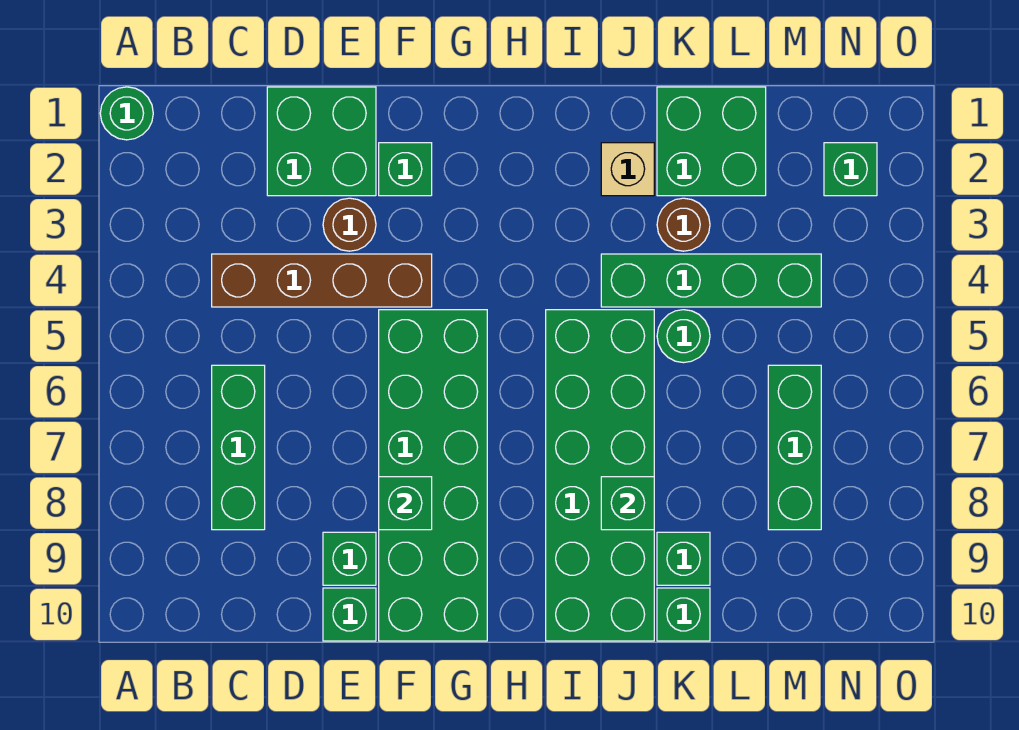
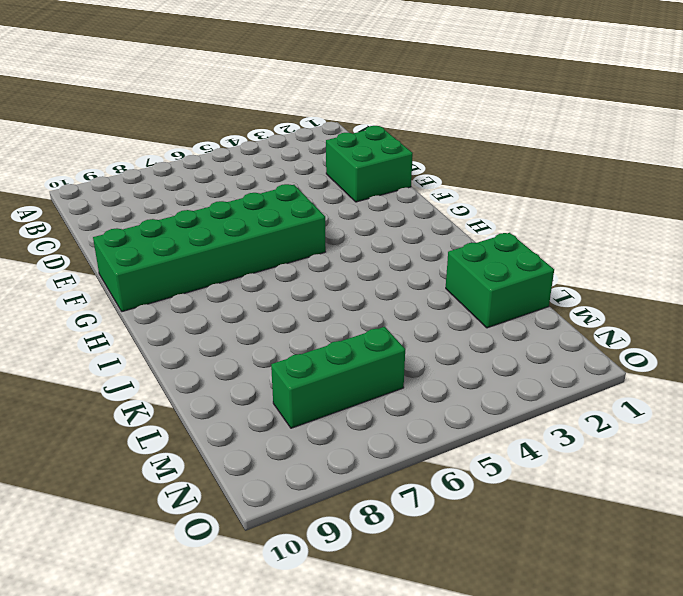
none -> green round brick A1 level 1
none -> brown brick C4:F4 level 1
none -> green brick C6:C8 level 1

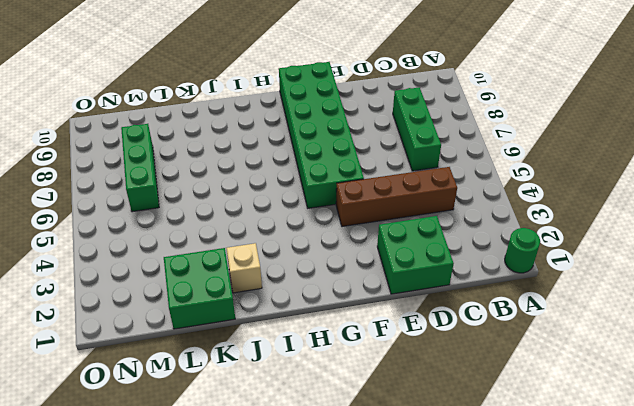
none -> brown round brick E3 level 1
none -> green brick E9 level 1
none -> green brick E10 level 1

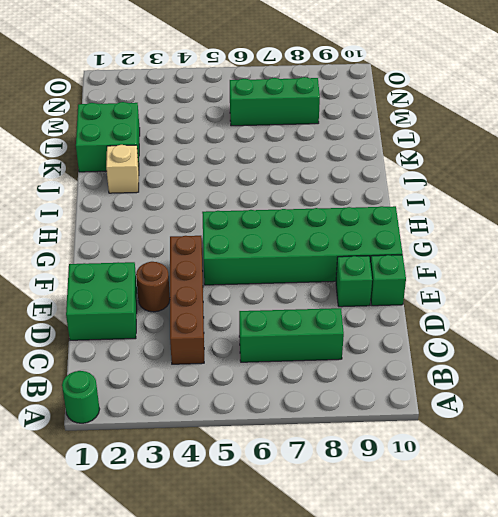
none -> green brick F2 level 1
none -> green brick I5:J10 level 1
none -> green brick J4:M4 level 1

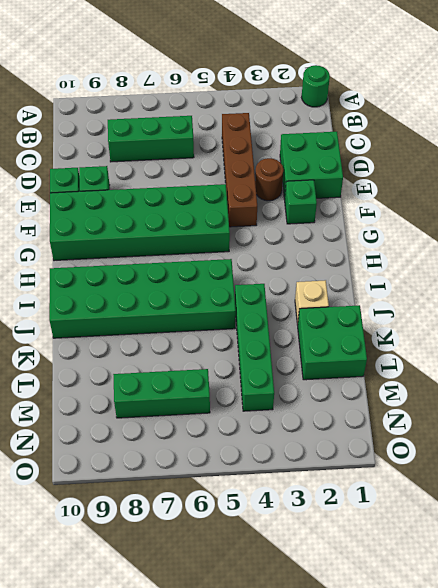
none -> brown round brick K3 level 1
none -> green round brick K5 level 1
none -> green brick K9 level 1

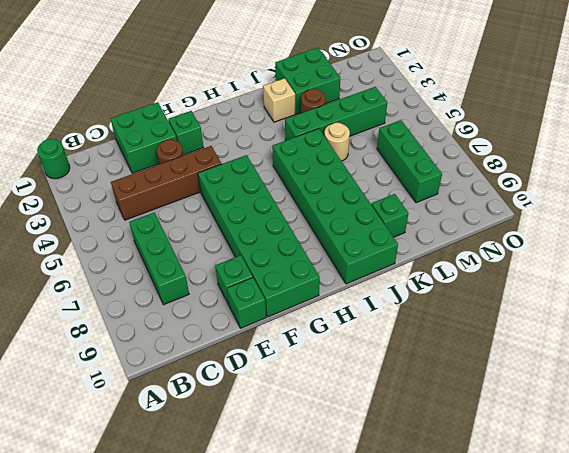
tan round brick K5 level 1 -> green round brick K5 level 1
none -> green brick K10 level 1
none -> green brick N2 level 1
none -> green brick F8 level 2

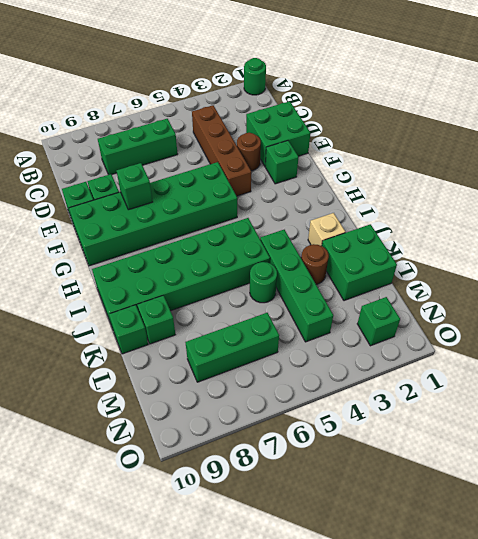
none -> green brick J8 level 2

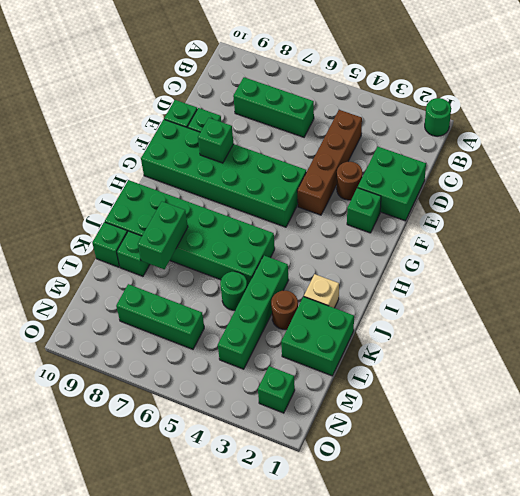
green brick J8:K8 level 2 -> green brick J8 level 2

